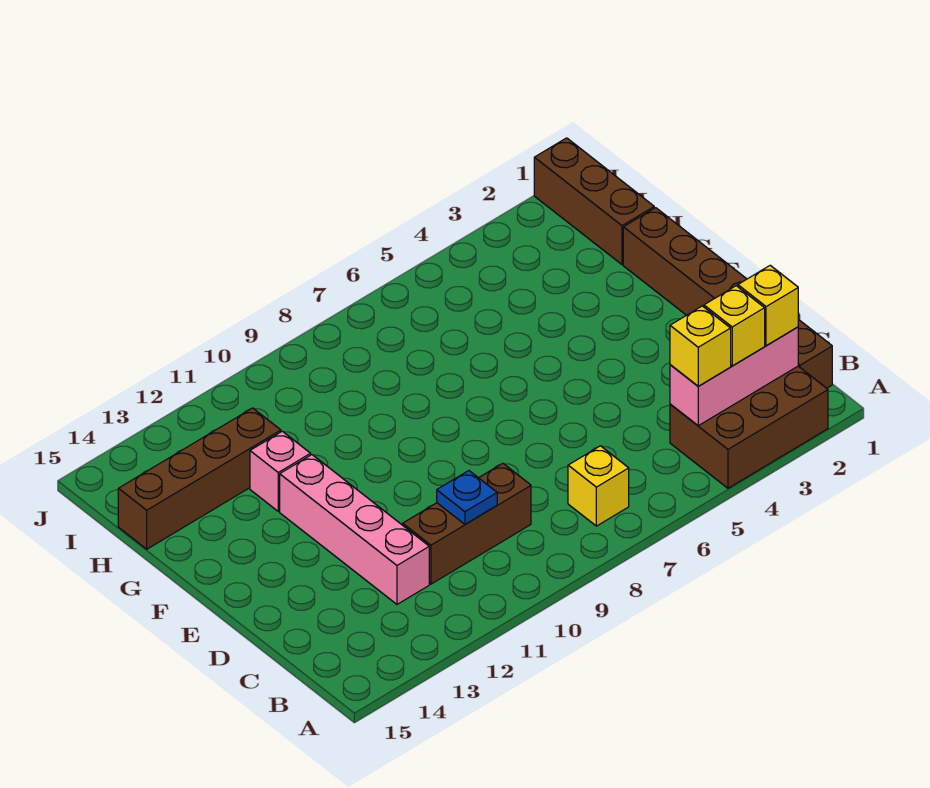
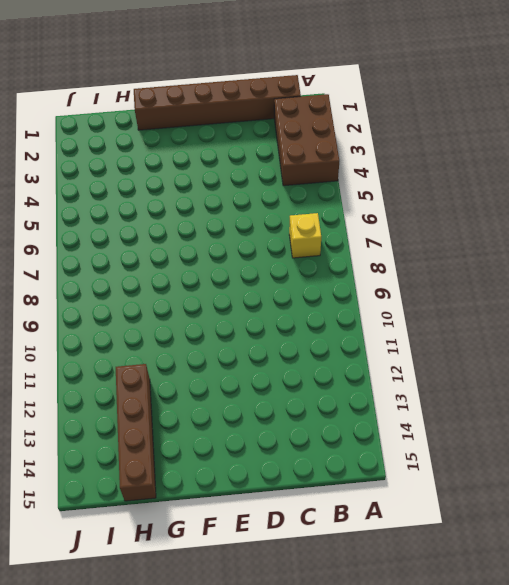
none -> brown brick C9:C11 level 1
none -> pink brick C12:F12 level 1
none -> pink brick G12 level 1

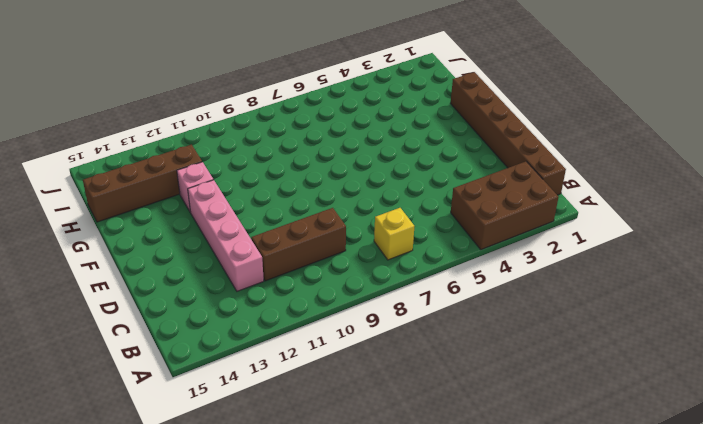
none -> brown brick H1:J1 level 1
none -> pink brick B2:B4 level 2
none -> blue plate C10 level 2

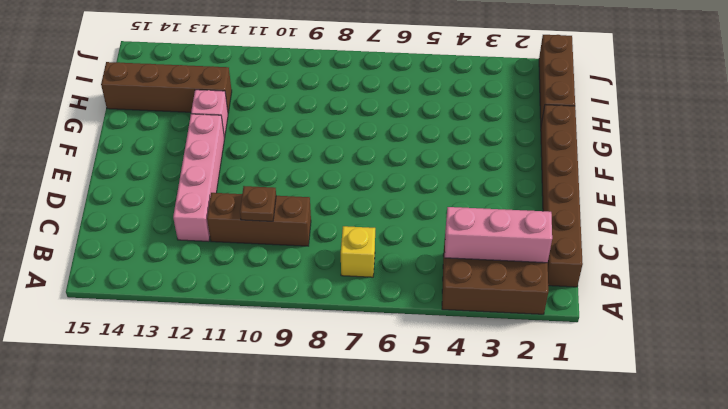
brown plate C10 level 2 -> blue plate C10 level 2
none -> yellow brick B2 level 3
none -> yellow brick B3 level 3
none -> yellow brick B4 level 3

